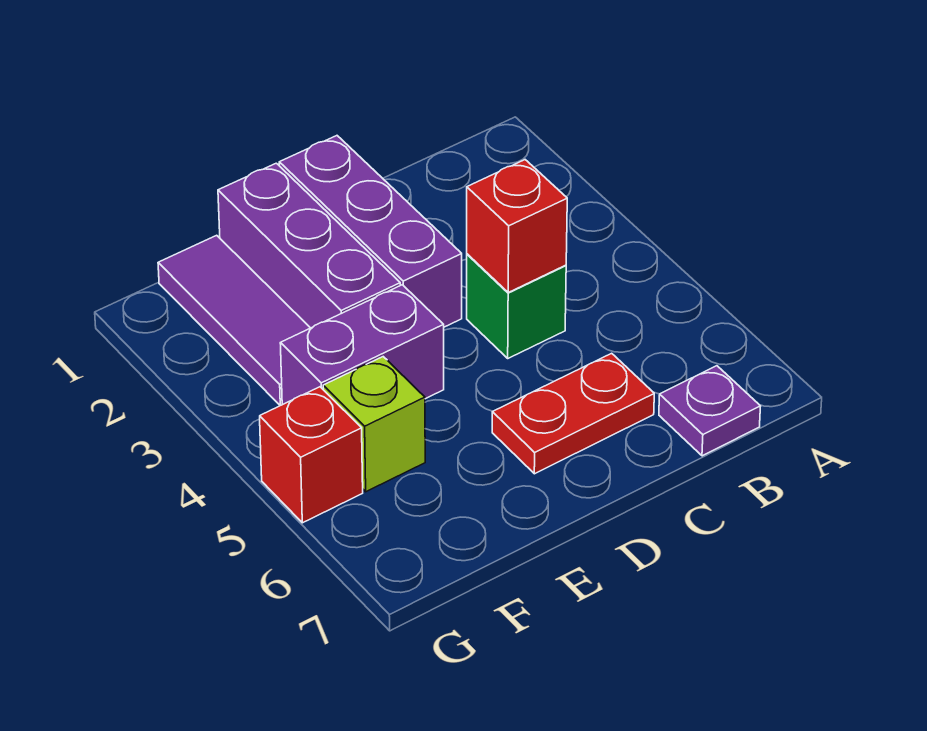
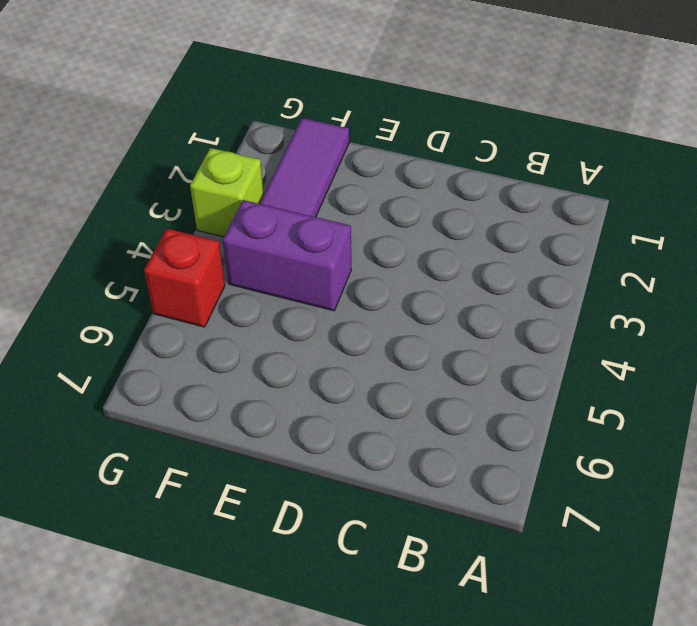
lime brick G3 level 1 -> lime brick F5 level 1
none -> purple plate B7 level 1
none -> green brick C4 level 1

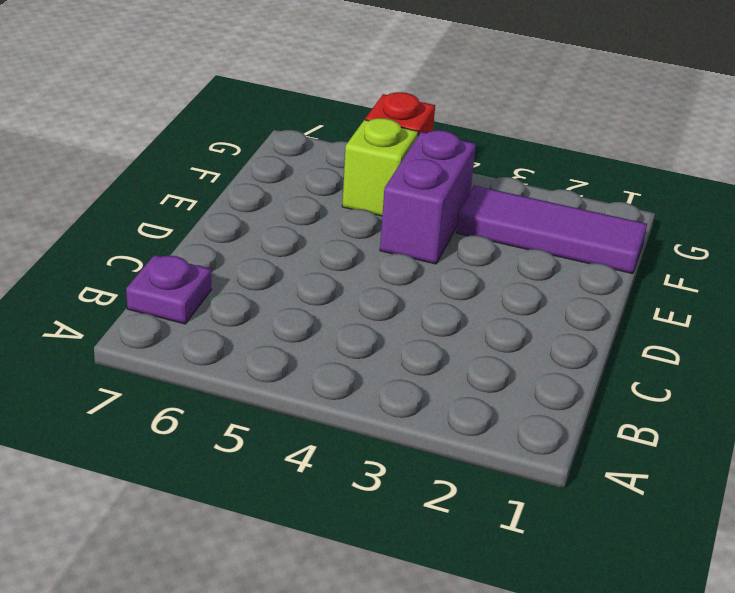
none -> green brick C4 level 1
none -> red plate C6:D6 level 1

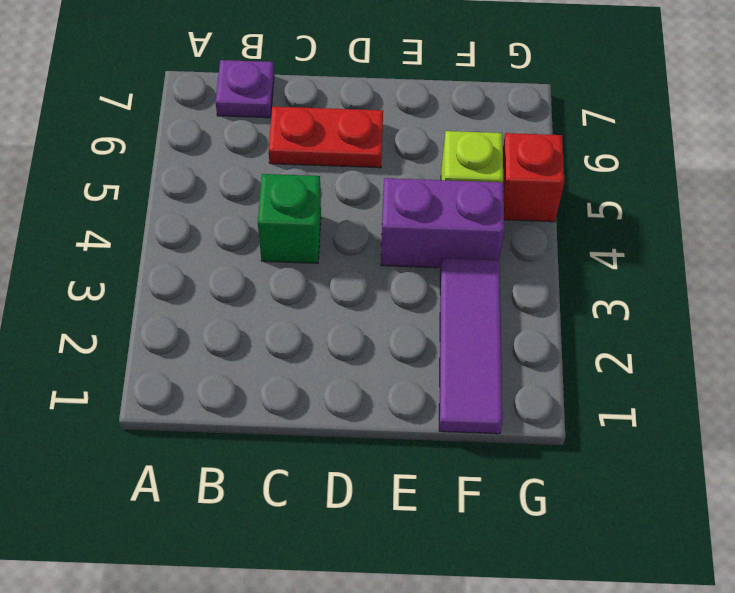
none -> purple brick D1:D3 level 1
none -> purple brick E1:E3 level 1

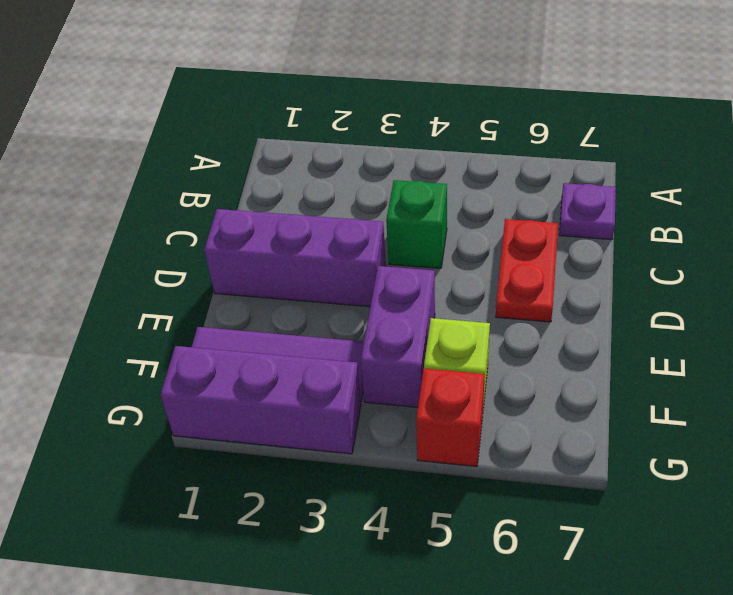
purple brick G1:G3 level 1 -> purple brick E1:E3 level 1
none -> red brick C4 level 2

